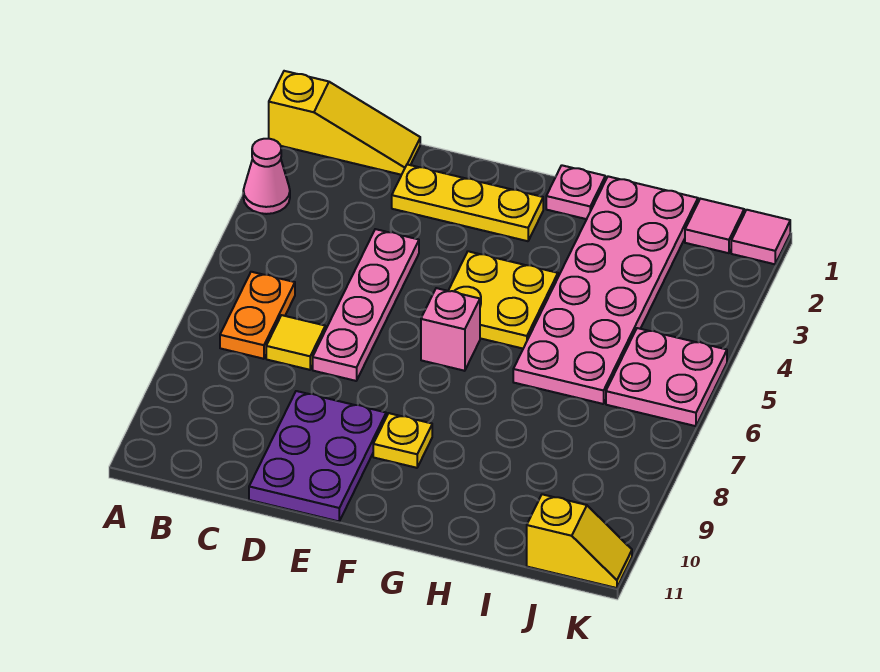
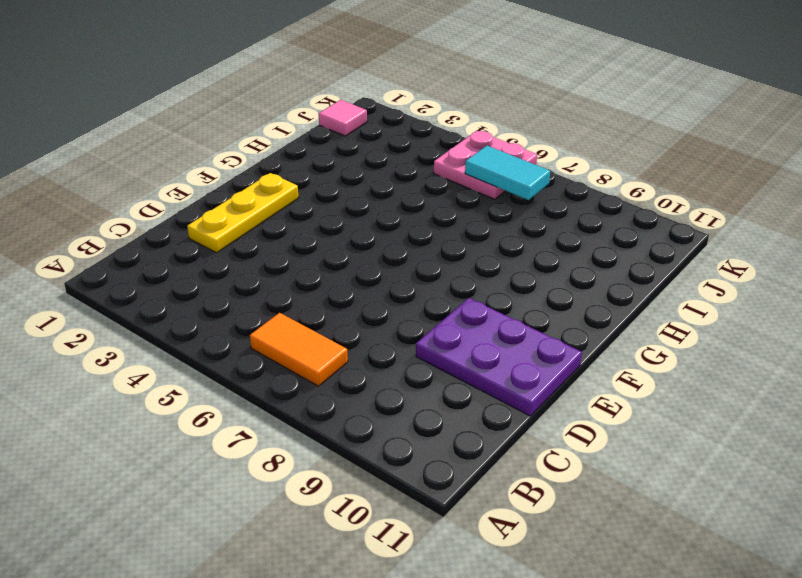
orange tile B6:B7 level 1 -> orange plate B6:B7 level 1
cyan tile J6:J7 level 2 -> none
none -> yellow slope A1:C1 level 1 top A
none -> pink cone A3 level 1
none -> yellow tile C7 level 1

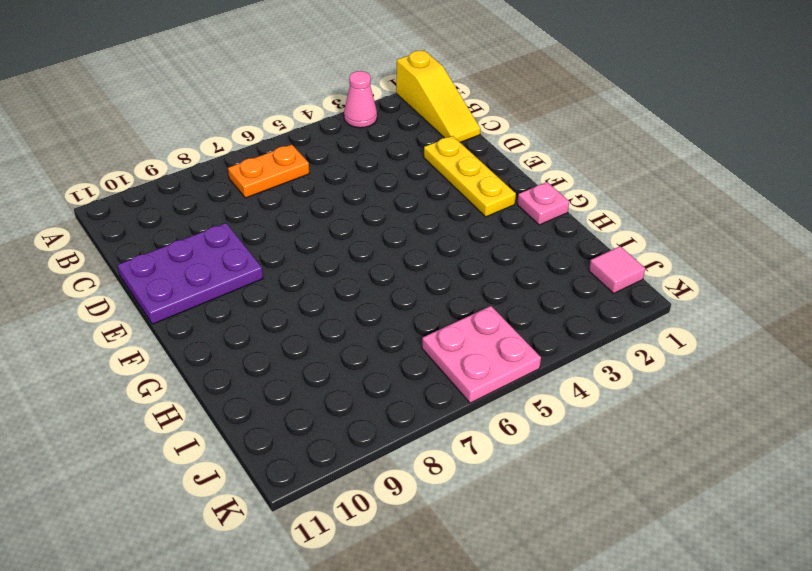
none -> yellow tile C7 level 1
none -> pink plate D4:D7 level 1
none -> yellow plate F4:G5 level 1

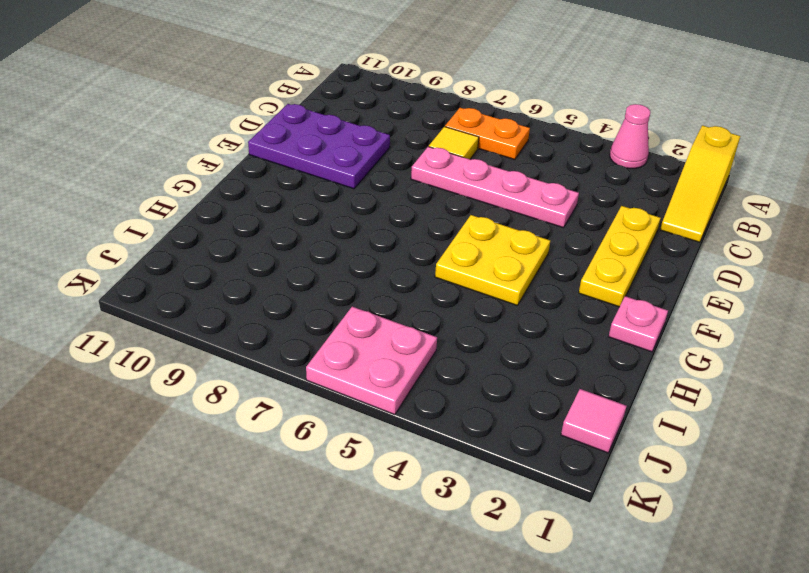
none -> pink brick F6 level 1
none -> yellow plate F9 level 1
none -> pink plate H1:I6 level 1

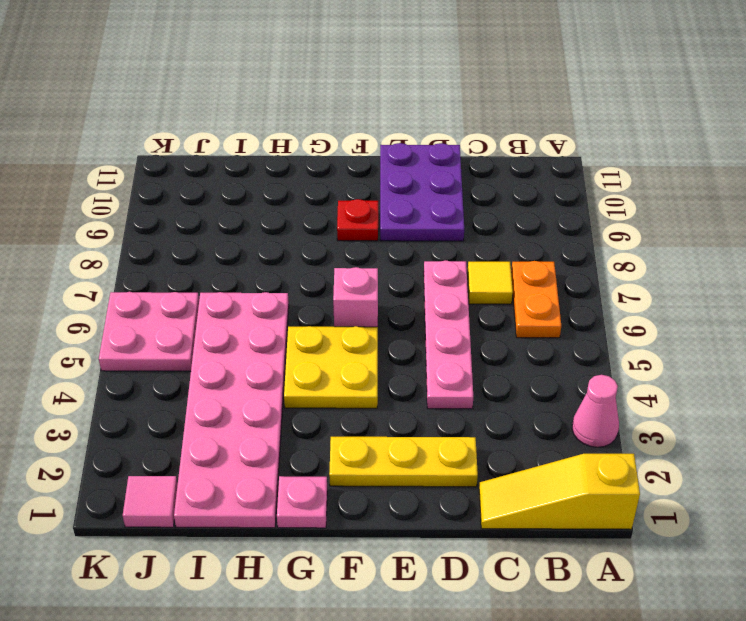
red plate F9 level 1 -> yellow plate F9 level 1
none -> yellow slope J11:K11 level 1 top J
none -> pink tile K1 level 1

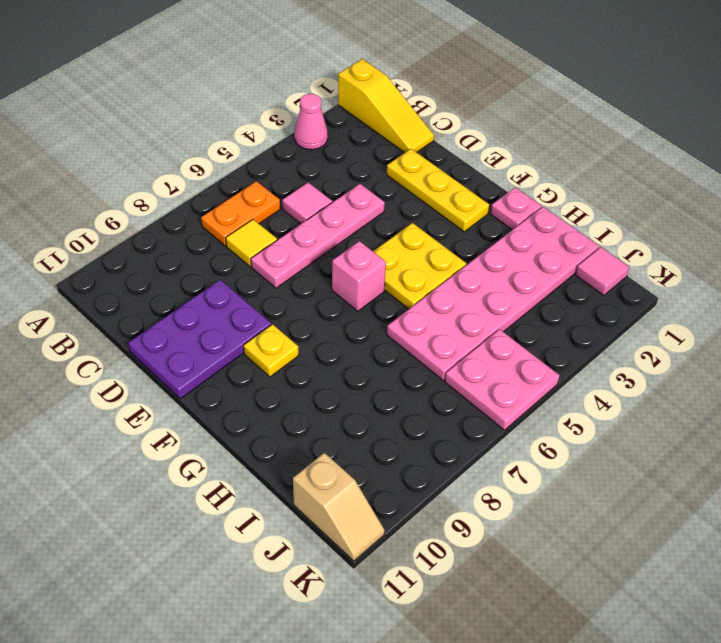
pink tile C5 level 1 -> pink tile K1 level 1
tan slope J11:K11 level 1 top J -> yellow slope J11:K11 level 1 top J

